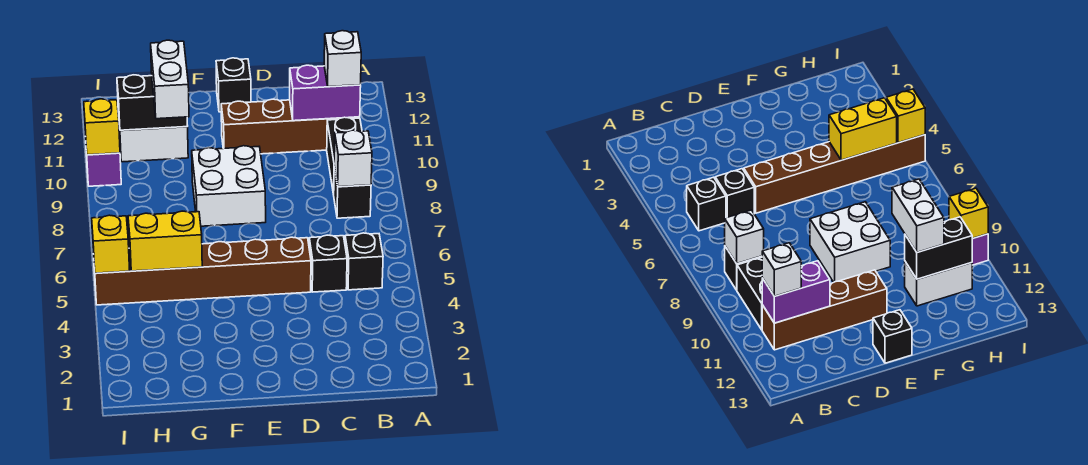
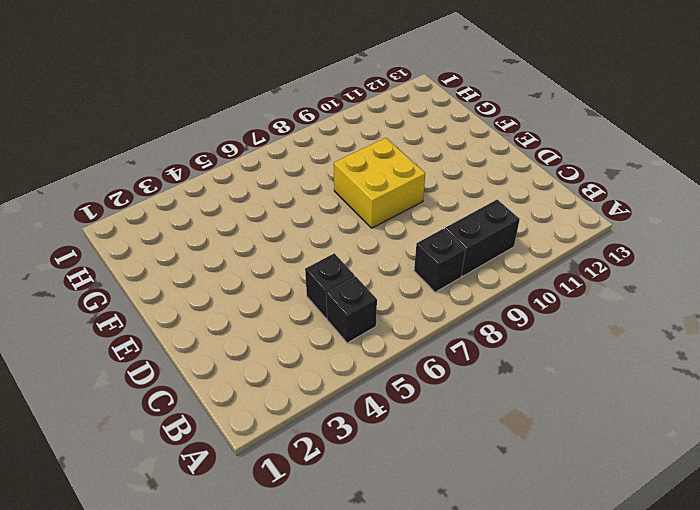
yellow brick E8:F9 level 1 -> white brick E8:F9 level 1
none -> brown brick B11:E11 level 1
none -> brown brick D5:I5 level 1
none -> black brick E13 level 1

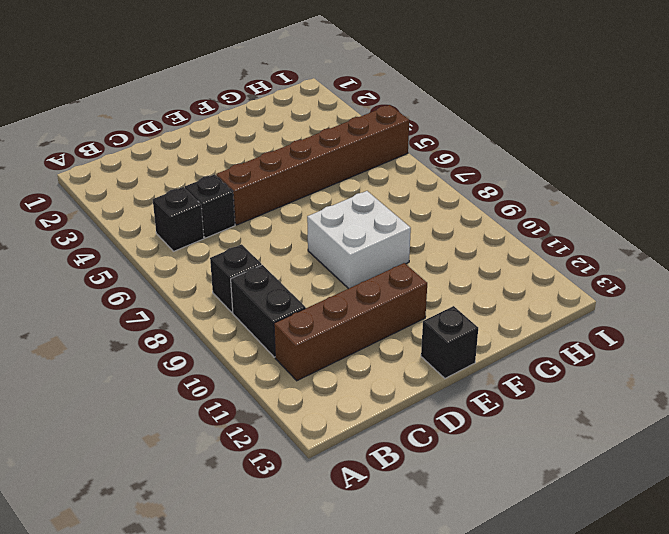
none -> white brick G11:H11 level 1
none -> purple brick I10 level 1
none -> white brick B8 level 2

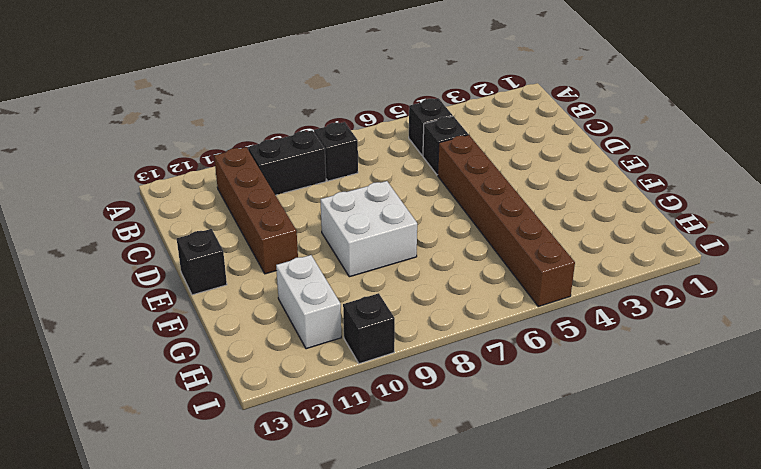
black brick I10 level 1 -> purple brick I10 level 1
none -> white brick B8 level 2
none -> purple brick B11:C11 level 2
none -> yellow brick G5:H5 level 2

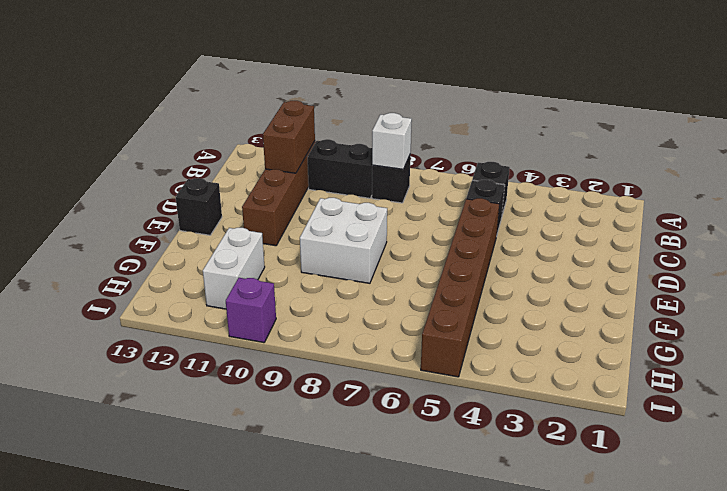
brown brick B11:C11 level 2 -> purple brick B11:C11 level 2
none -> yellow brick G5:H5 level 2
none -> black brick G11:H11 level 2
none -> yellow brick I5 level 2

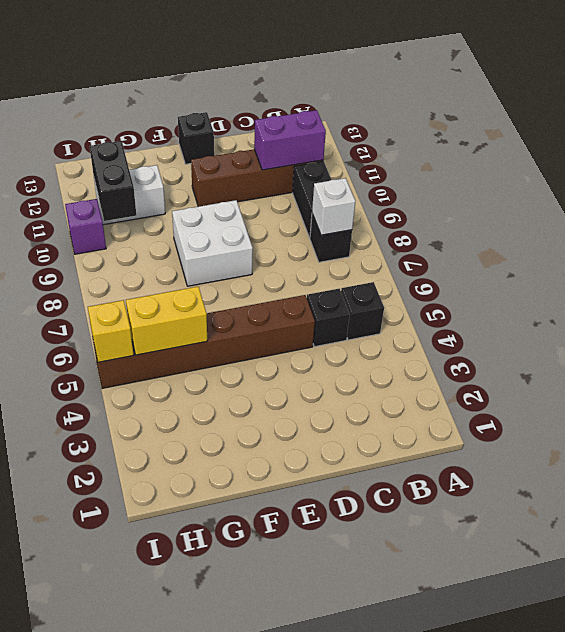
black brick H10:H11 level 2 -> black brick G11:H11 level 2
none -> yellow brick I10 level 2
none -> white brick B11 level 3
none -> white brick G10:G11 level 3

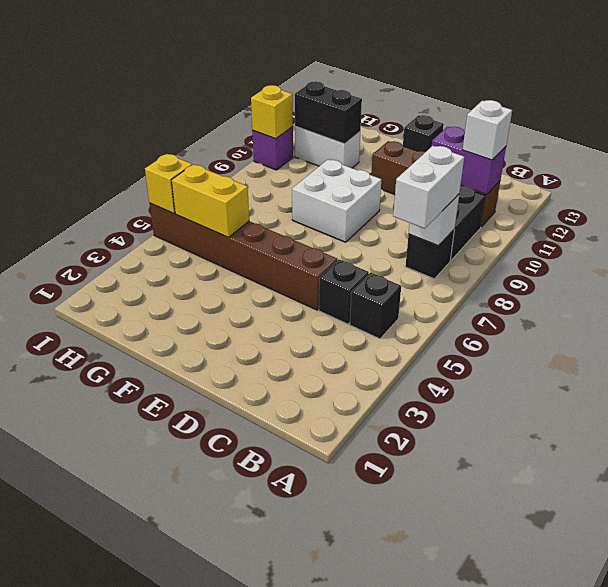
white brick B7:B8 level 3 -> white brick G10:G11 level 3

